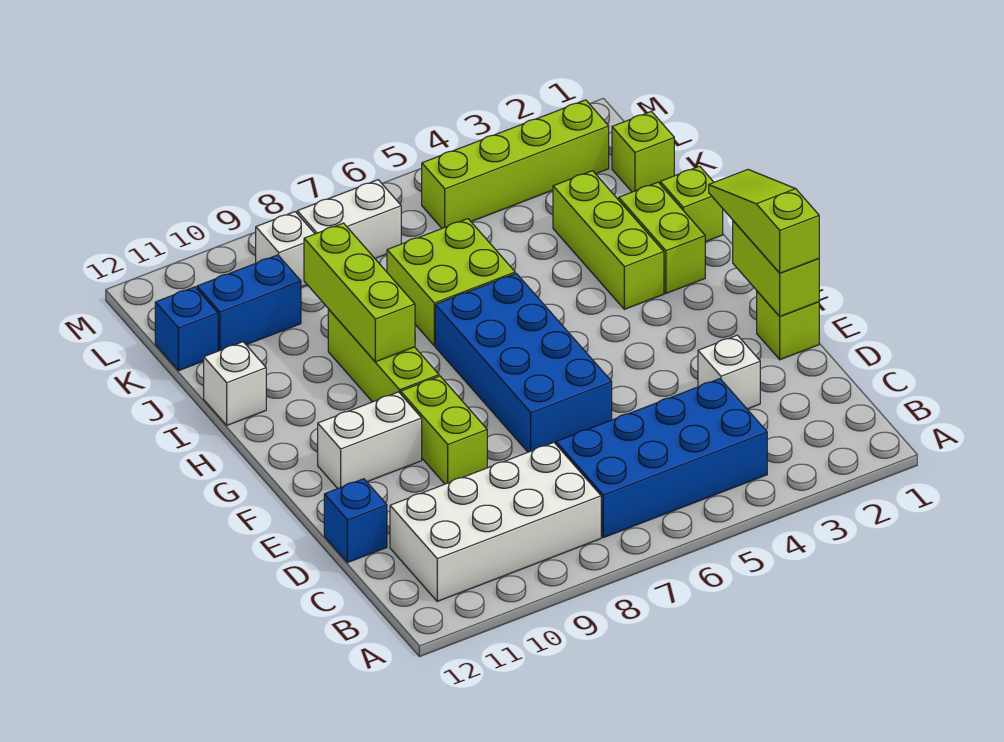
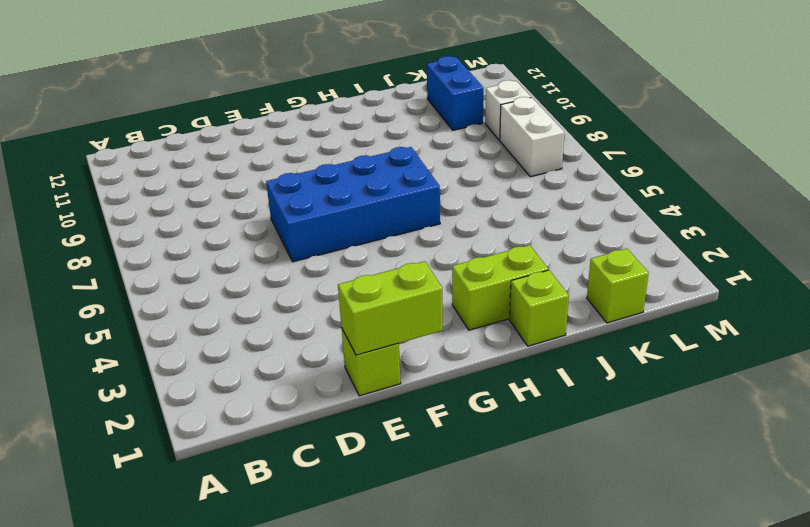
none -> blue brick B4:C7 level 1
none -> white brick B8:C11 level 1
none -> white brick D3 level 1

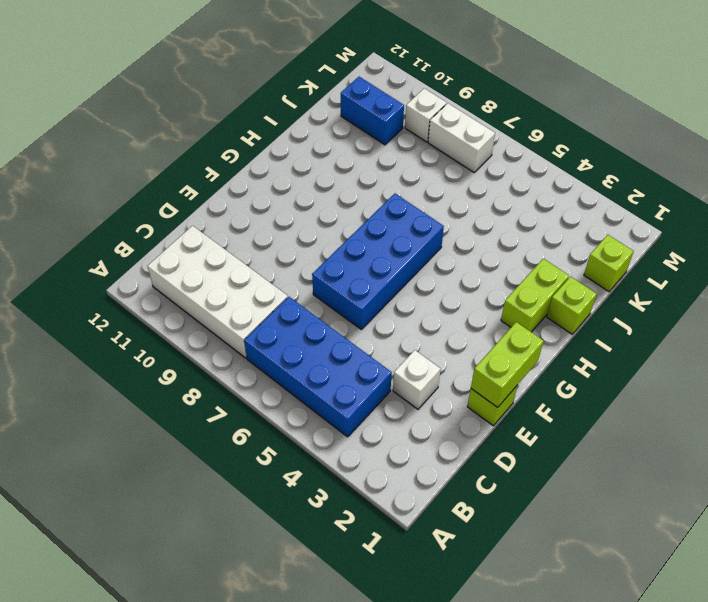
none -> blue brick D12 level 1
none -> lime brick E9:F9 level 1
none -> white brick F10:F11 level 1

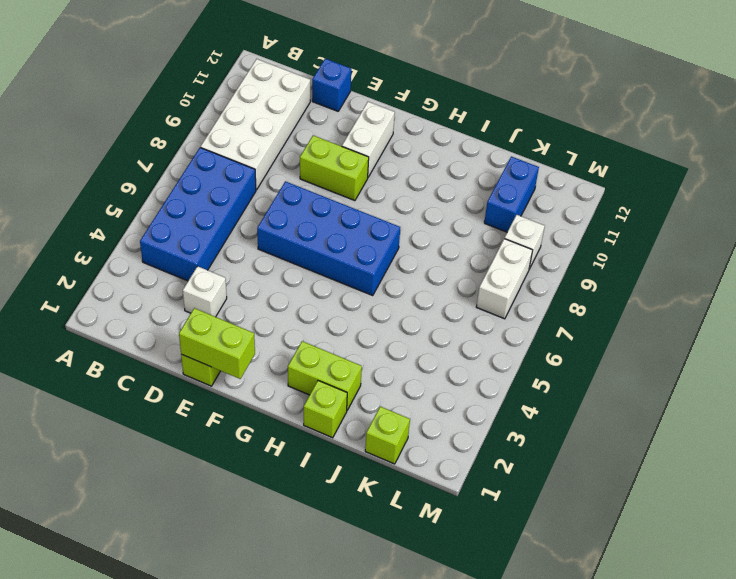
none -> lime brick G9:I9 level 1
none -> lime brick H3:J3 level 1
none -> lime brick I6:J7 level 1

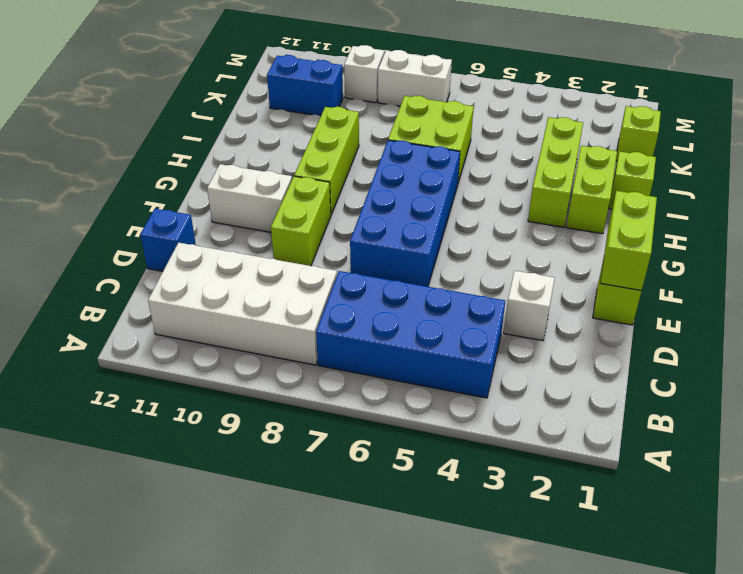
none -> white brick I12 level 1
none -> blue brick K12 level 1
none -> lime brick L2:L5 level 1

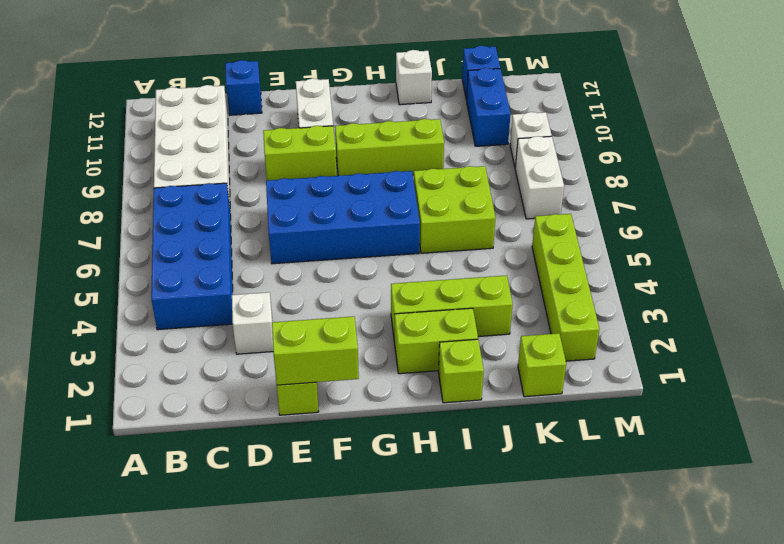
none -> lime brick H9:J9 level 2
none -> lime slope E1:G1 level 3 top E

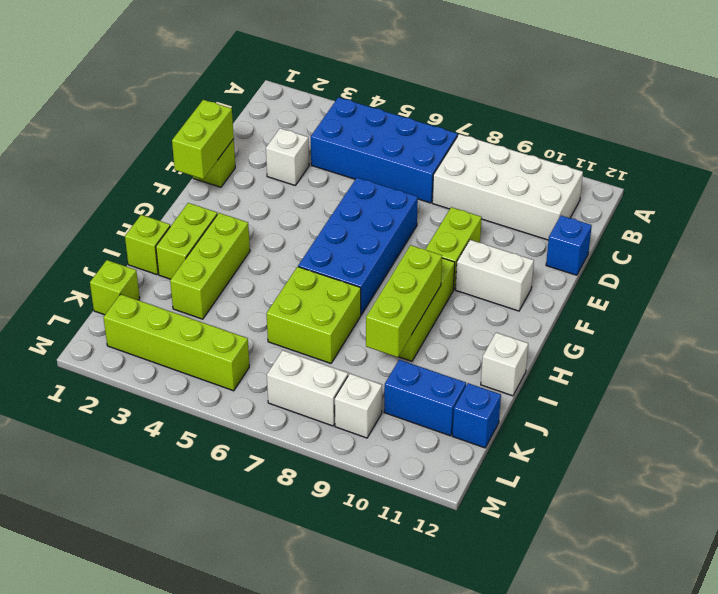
none -> lime slope E1:G1 level 3 top E

